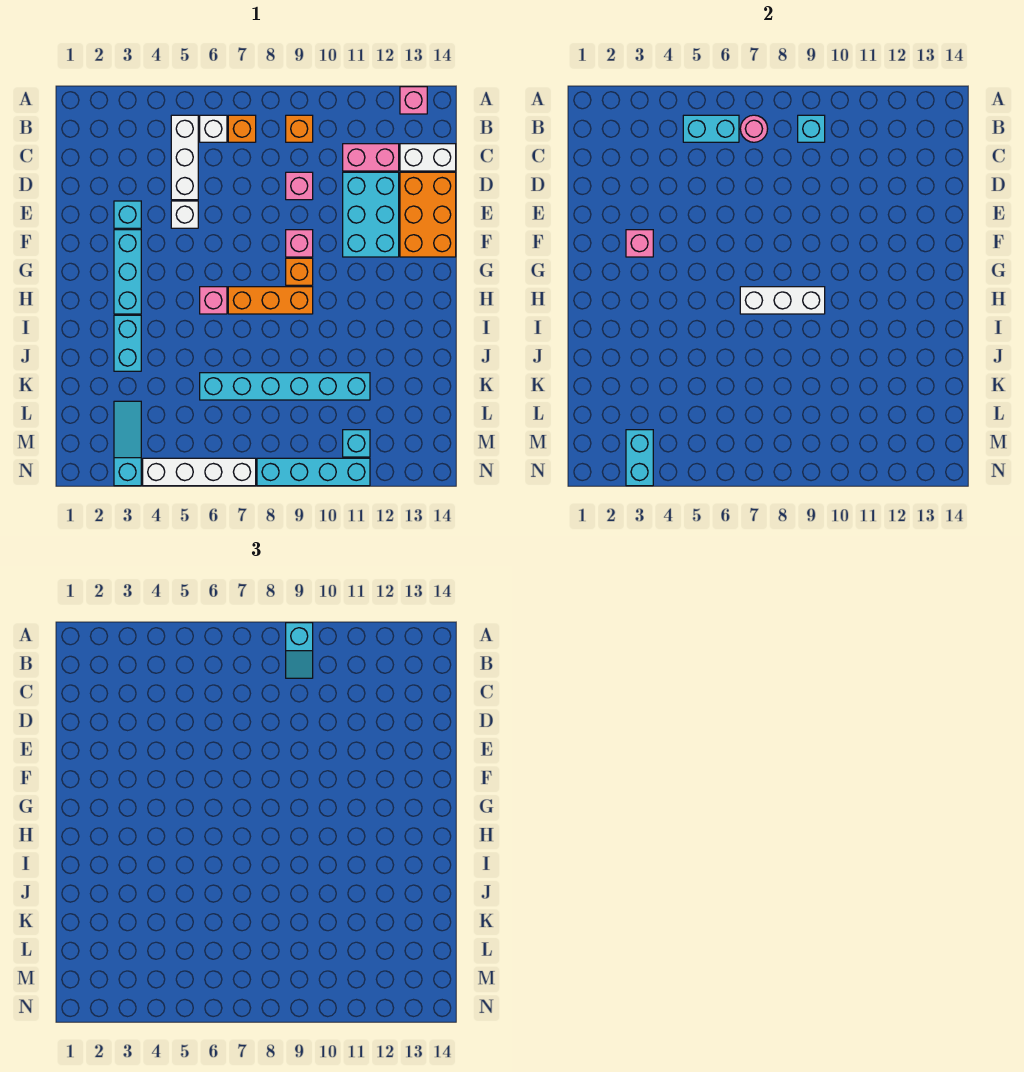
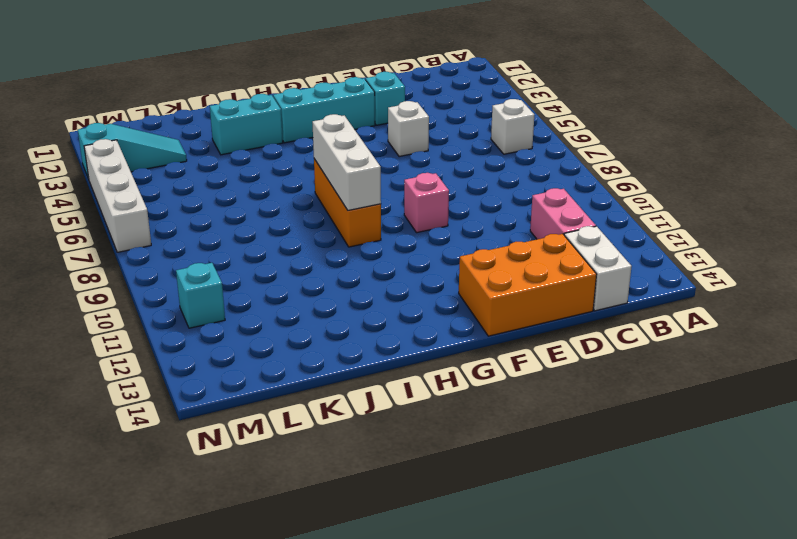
none -> pink brick A13 level 1
none -> white brick B5:D5 level 1
none -> orange brick B7 level 1
none -> orange brick B9 level 1

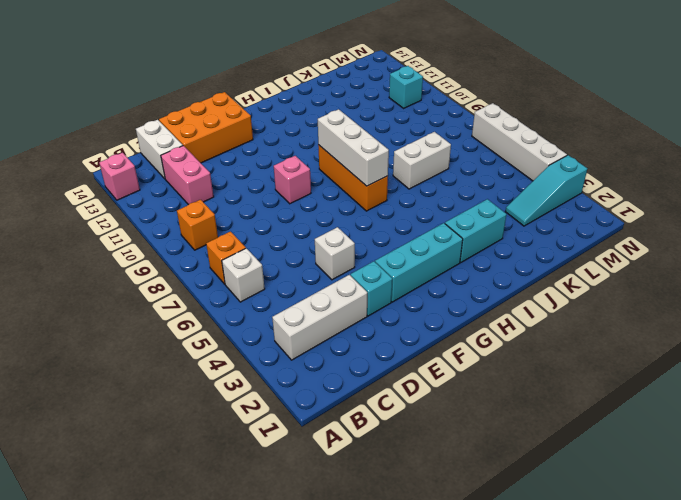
white brick B3:D3 level 1 -> white brick B5:D5 level 1
white brick J7:K7 level 1 -> cyan brick K6:K11 level 1
none -> pink brick D9 level 1
none -> cyan brick D11:F12 level 1
none -> orange brick G9 level 1
none -> pink brick H6 level 1

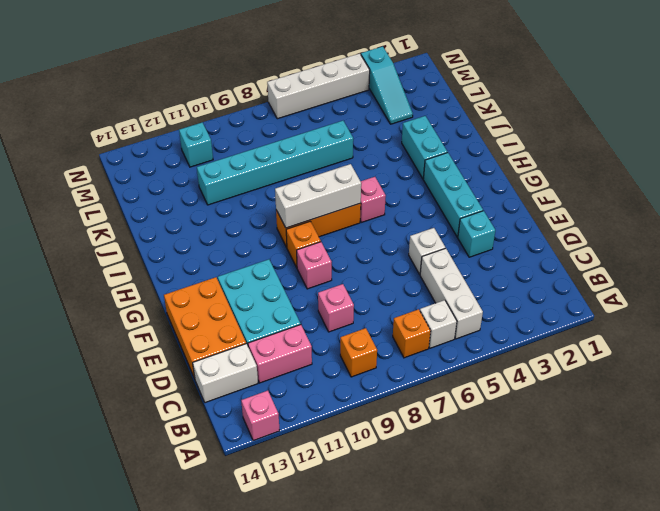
none -> cyan brick N8:N11 level 1
none -> cyan brick B5:B6 level 2
none -> pink round brick B7 level 2
none -> cyan brick B9 level 2

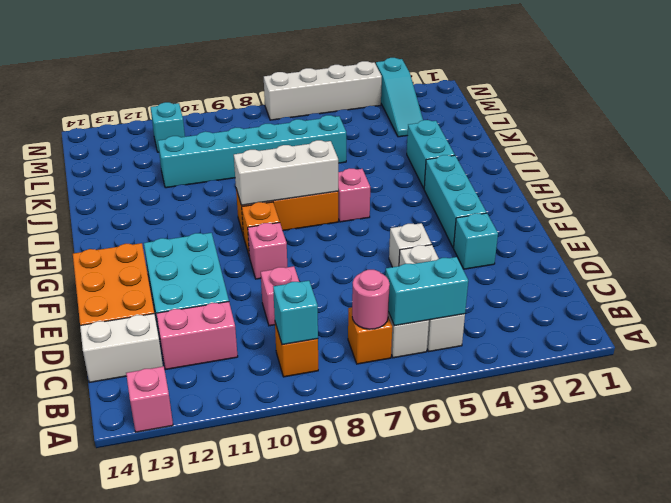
none -> cyan brick N8:N11 level 1
none -> pink brick F3 level 2
none -> cyan brick M3:N3 level 2
none -> cyan slope A9:B9 level 3 top A

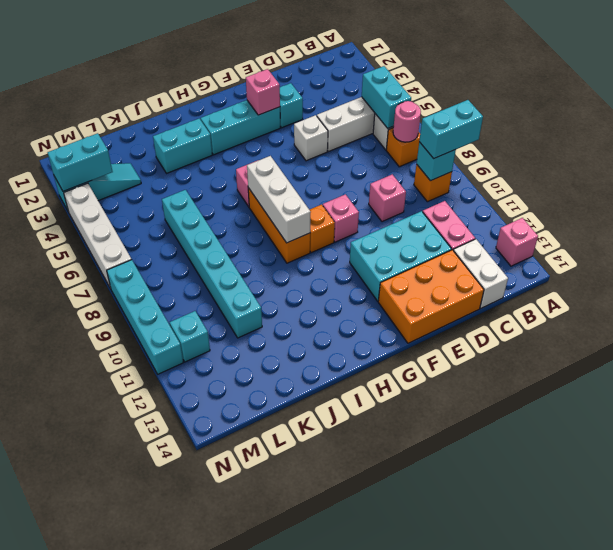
cyan brick A9:B9 level 3 -> cyan slope A9:B9 level 3 top A

